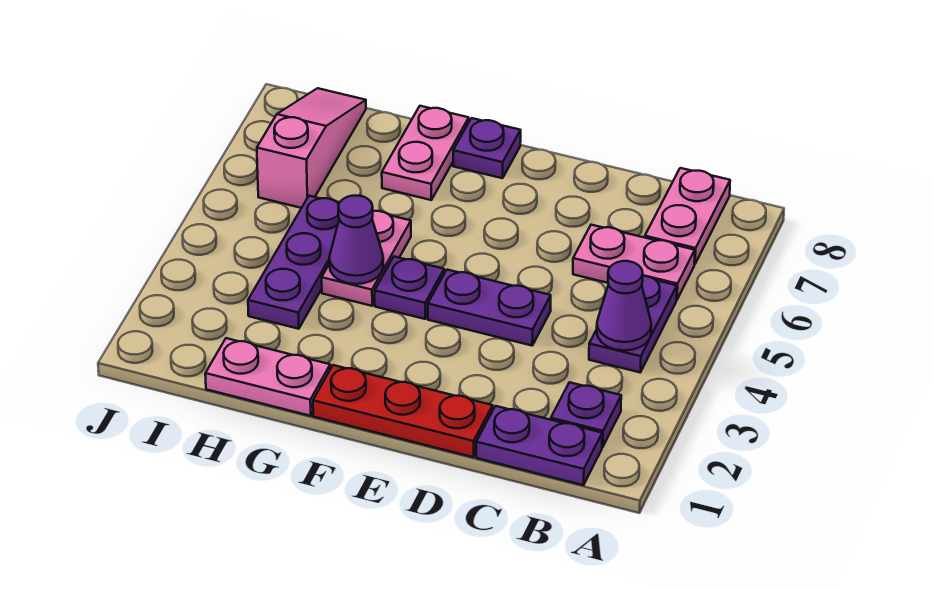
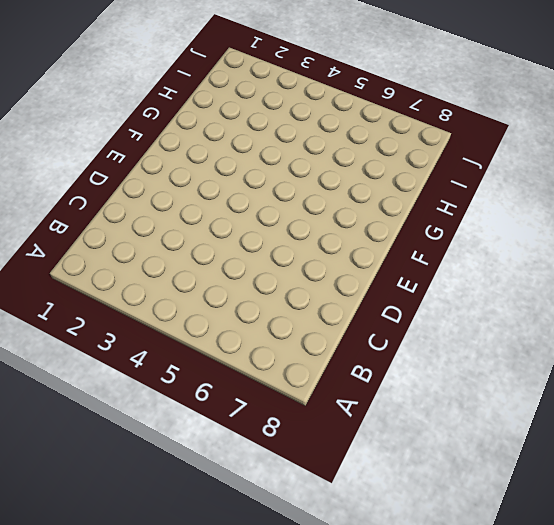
none -> purple plate B1:C1 level 1
none -> purple plate B2 level 1
none -> purple plate B4:B5 level 1

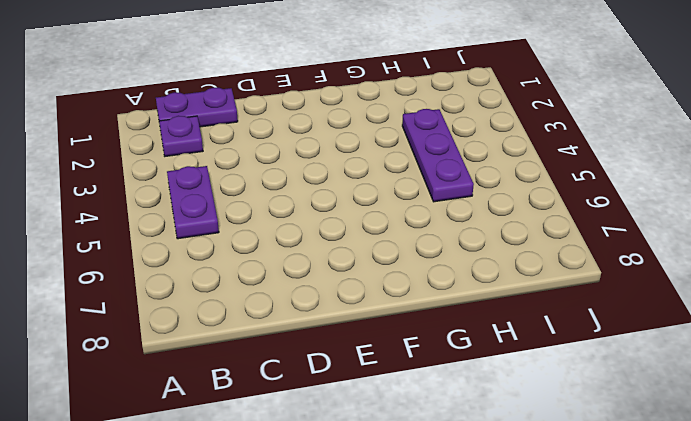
none -> pink plate B6:C6 level 1
none -> pink plate B7:B8 level 1
none -> red plate D1:F1 level 1

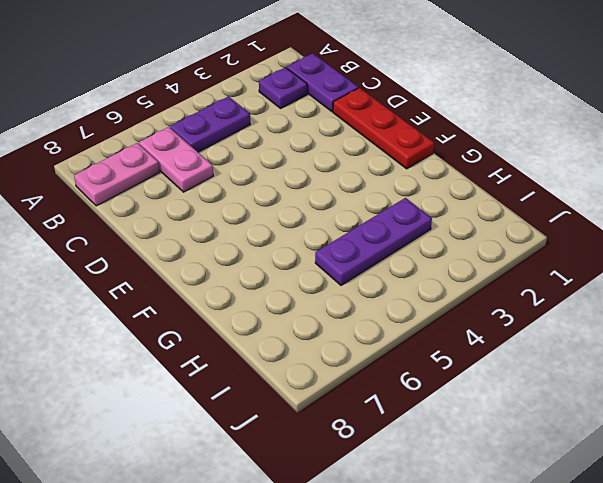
none -> purple plate D4:E4 level 1
none -> purple plate F4 level 1
none -> purple plate F8 level 1

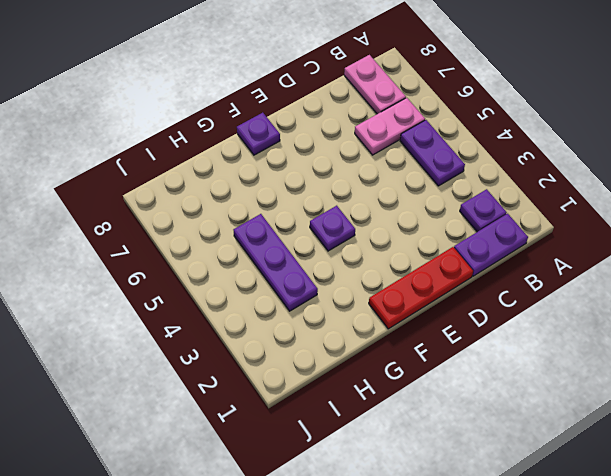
none -> purple plate D4:E4 level 1
none -> pink plate G1:H1 level 1
none -> pink plate G4:G5 level 1

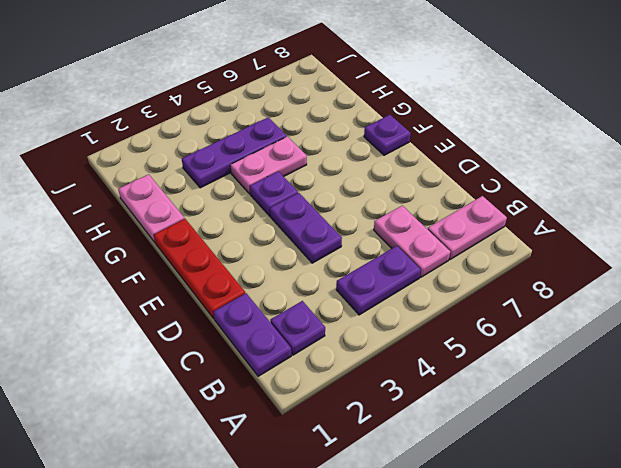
none -> pink plate G7:G8 level 1
none -> pink slope I6:I8 level 1 top 6
none -> purple cone B4 level 2

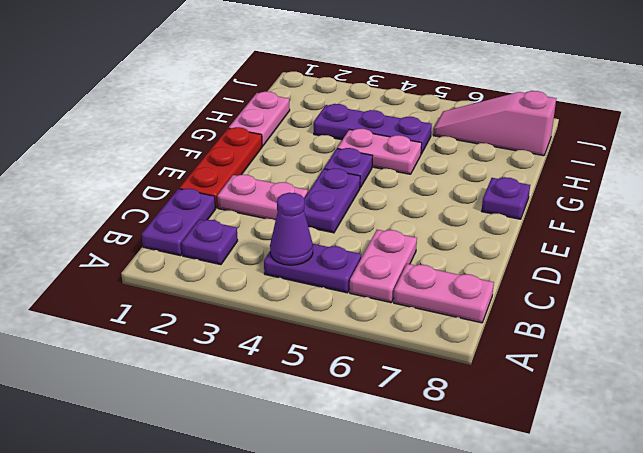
pink plate D2:D3 level 1 -> pink plate G7:G8 level 1
pink slope I6:I8 level 1 top 8 -> pink slope I6:I8 level 1 top 6
none -> purple cone G4 level 2

